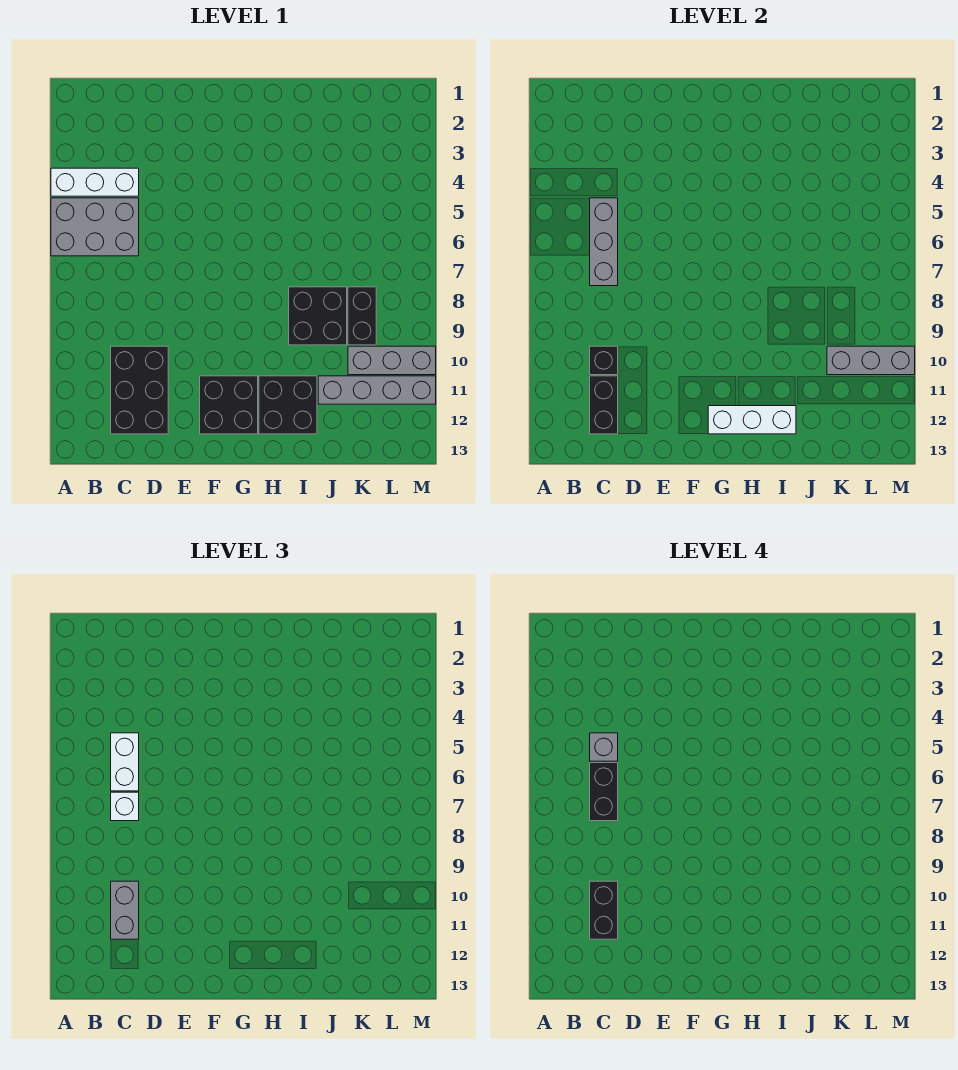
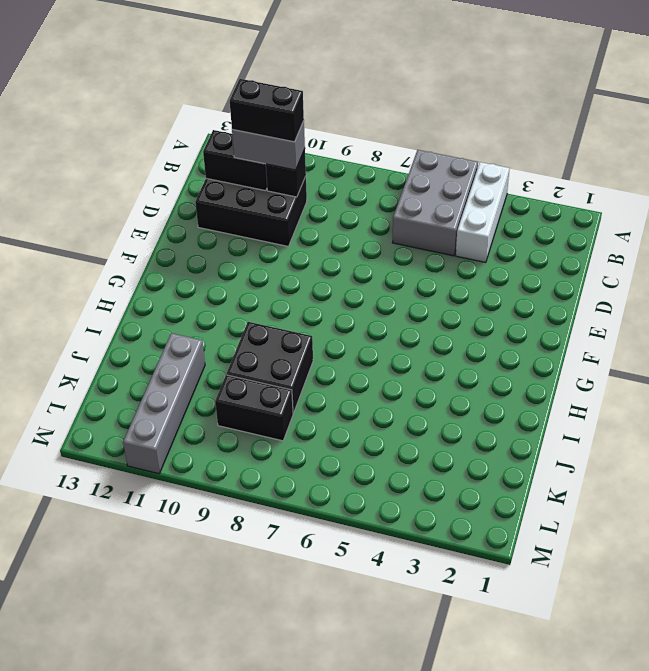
none -> black brick F11:G12 level 1
none -> black brick H11:I12 level 1
none -> grey brick K10:M10 level 1

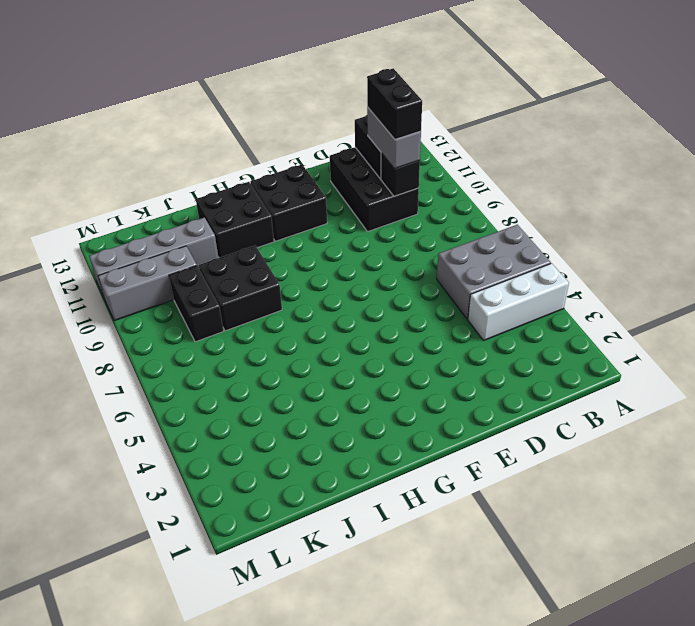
none -> grey brick C5:C7 level 2
none -> white brick G12:I12 level 2
none -> grey brick K10:M10 level 2

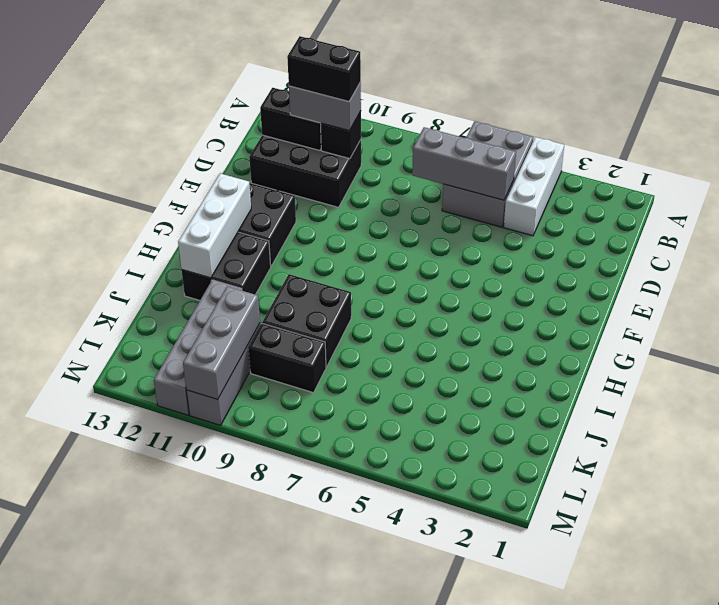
none -> white brick C5:C6 level 3
none -> white brick C7 level 3
none -> grey brick C5 level 4

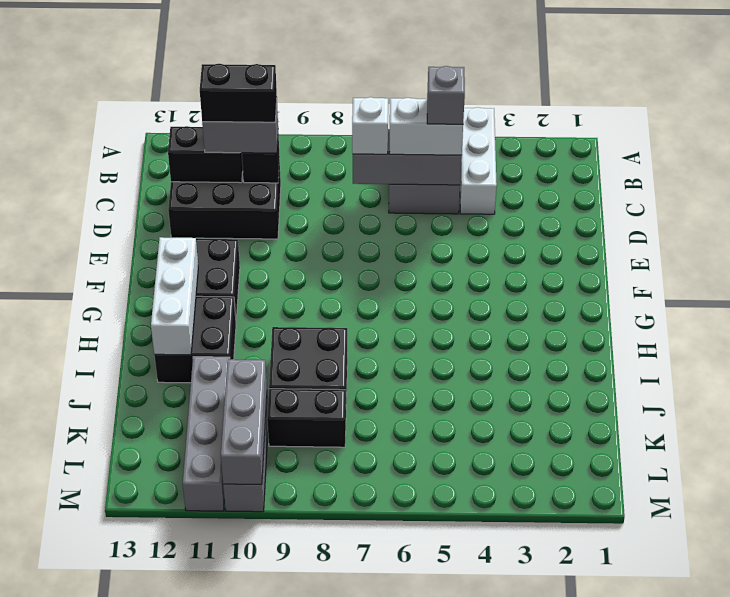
none -> black brick C6:C7 level 4

